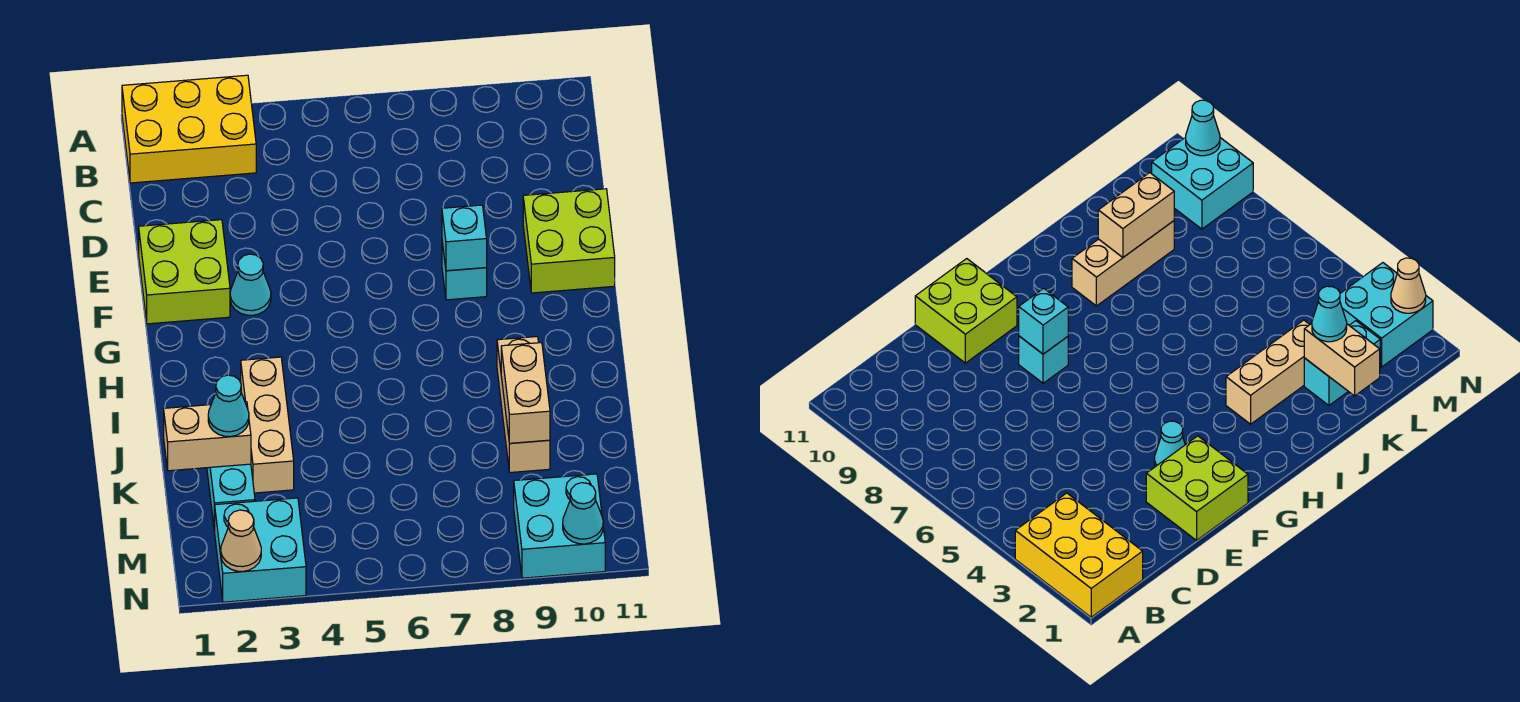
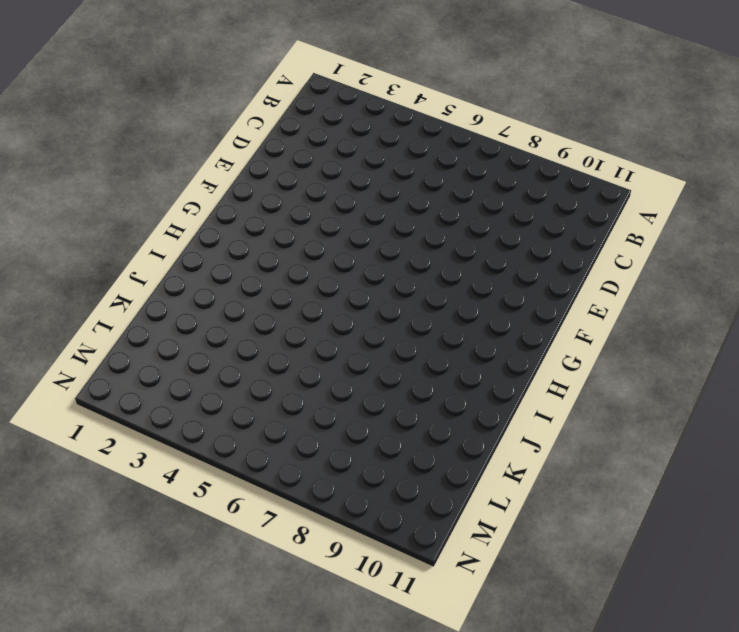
none -> yellow brick A1:B3 level 1
none -> lime brick E1:F2 level 1
none -> lime brick E10:F11 level 1

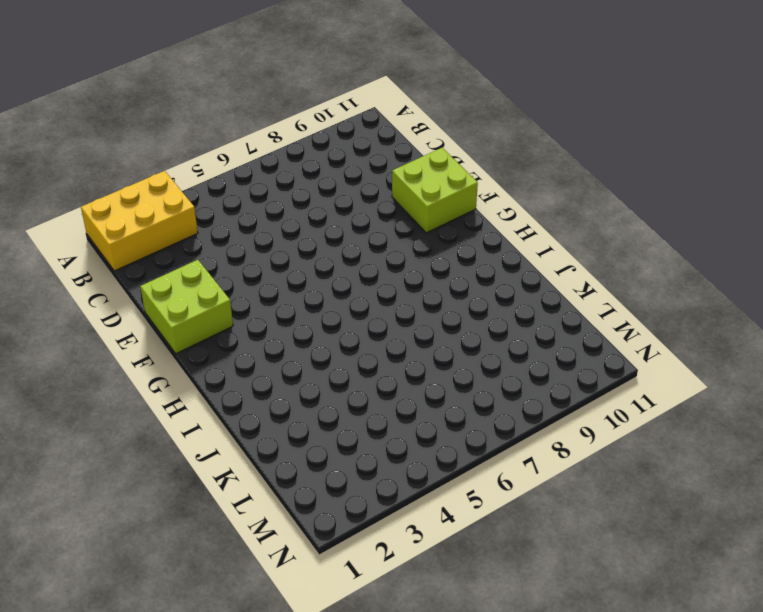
none -> cyan cone F3 level 1
none -> cyan brick F8 level 1
none -> tan brick I3:K3 level 1

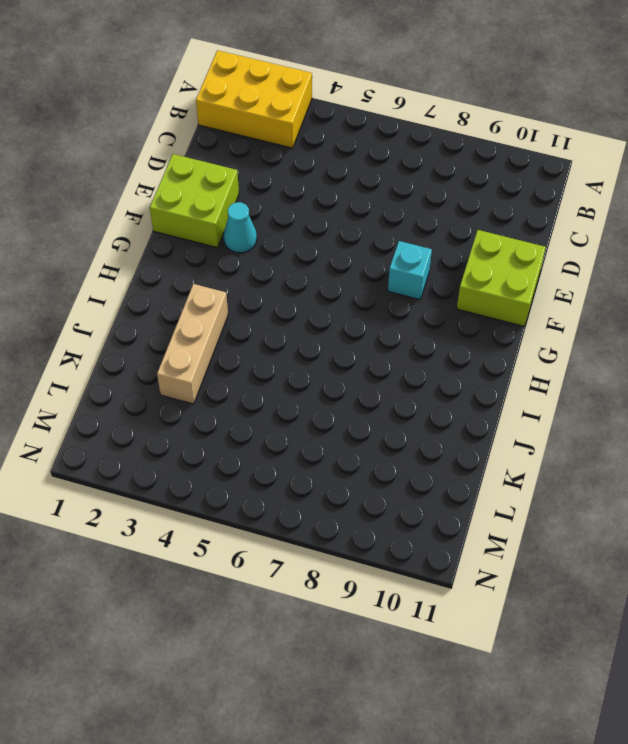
none -> tan brick I9:K9 level 1
none -> cyan brick K2:L2 level 1
none -> cyan brick M2:N3 level 1

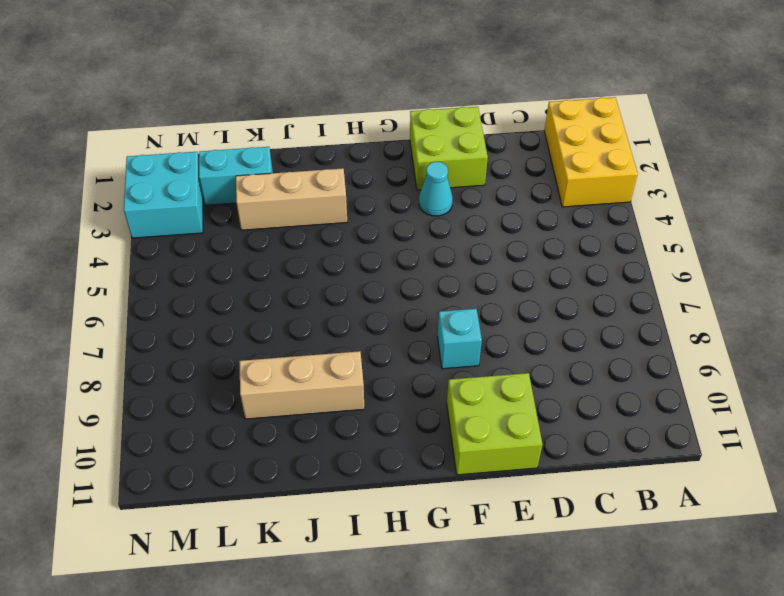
none -> cyan brick M9:N10 level 1
none -> cyan brick F8 level 2
none -> tan brick J9:K9 level 2

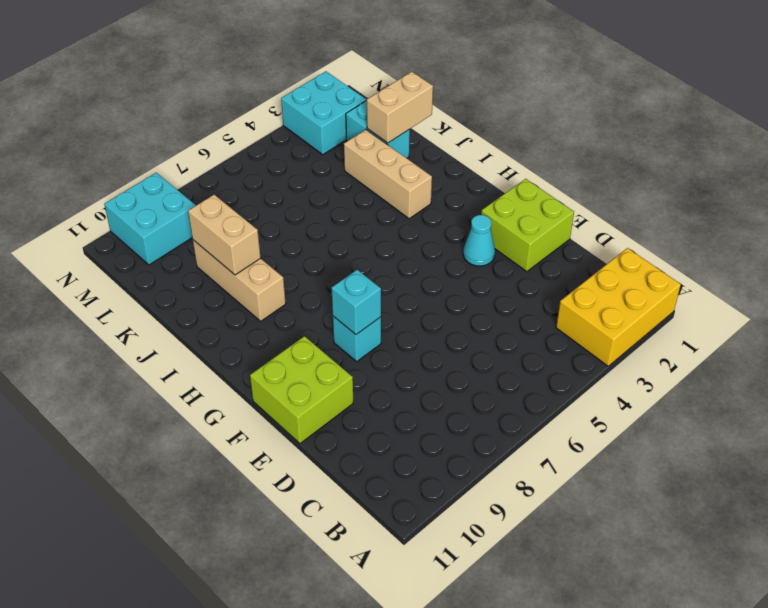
none -> tan cone N2 level 2
none -> cyan cone N10 level 2
none -> cyan cone K2 level 3

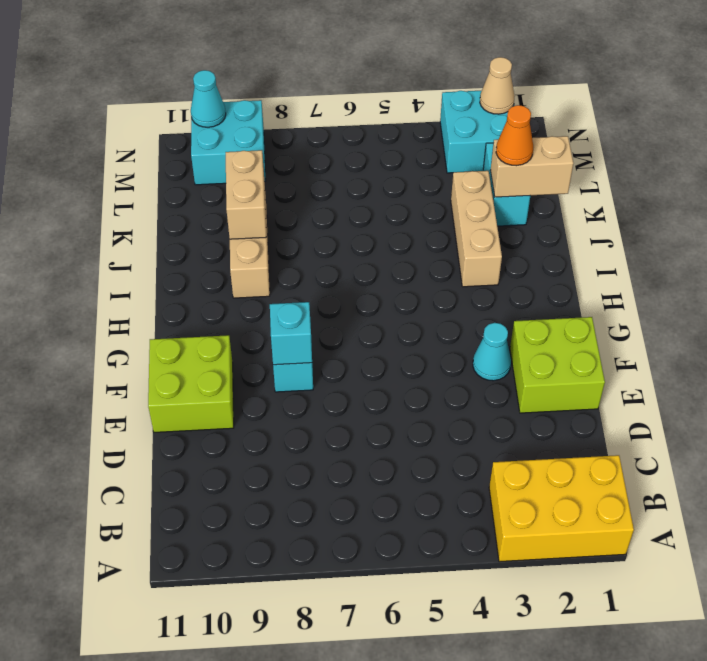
orange cone K2 level 3 -> cyan cone K2 level 3

